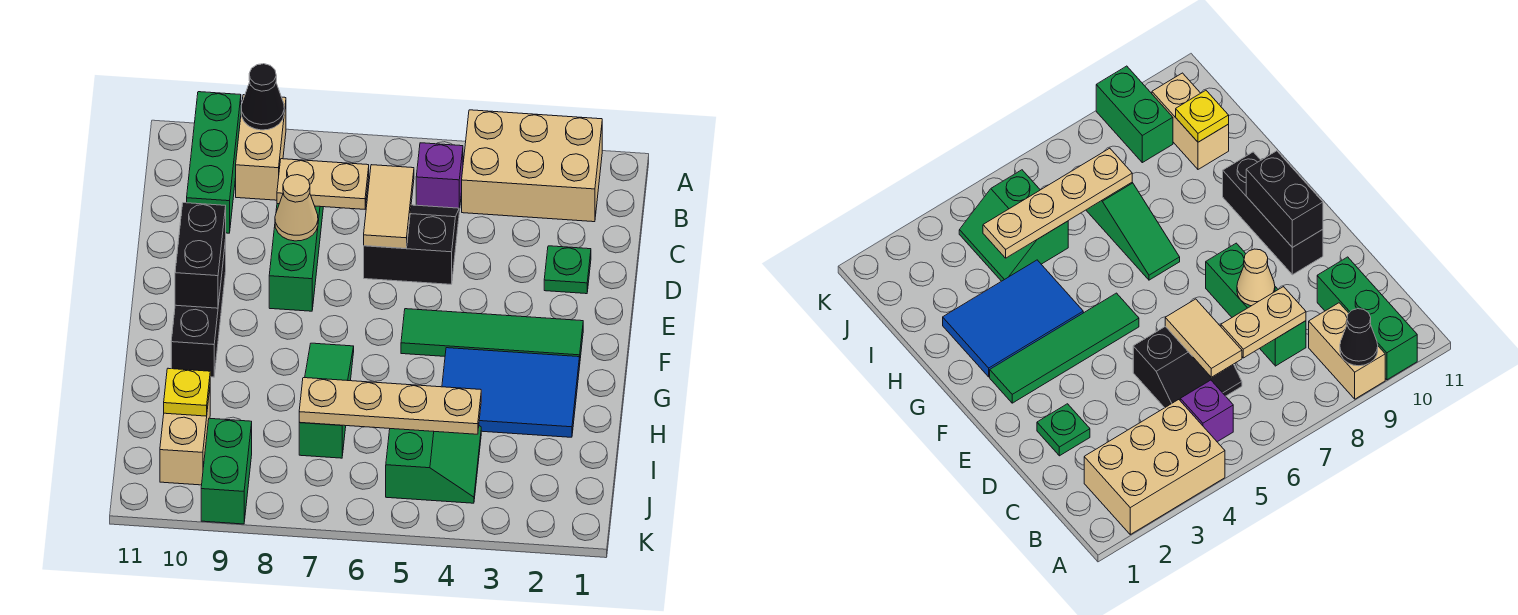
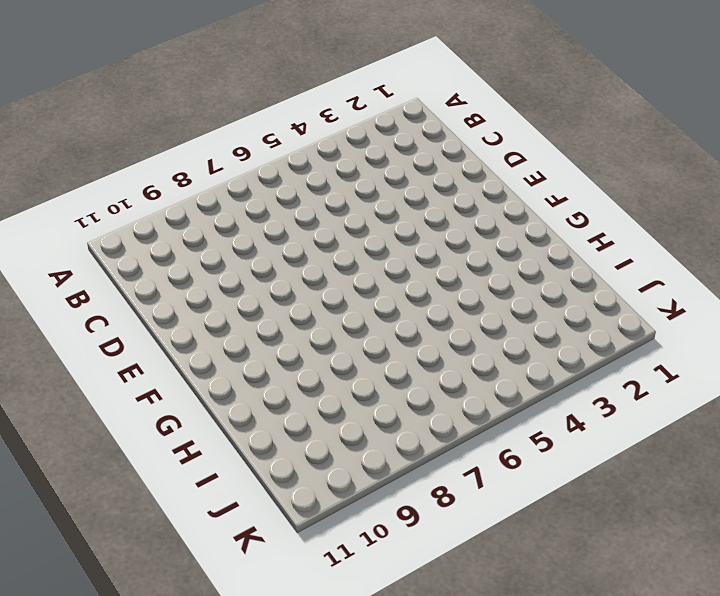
none -> tan brick A2:B4 level 1
none -> tan brick A9:B9 level 1
none -> green brick A10:C10 level 1

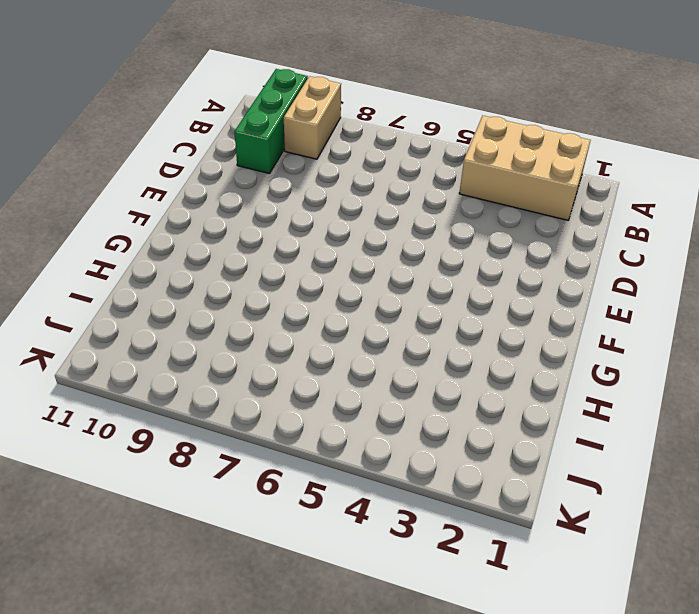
none -> purple brick B5 level 1
none -> black slope C5:D6 level 1 top D
none -> green brick C8:E8 level 1

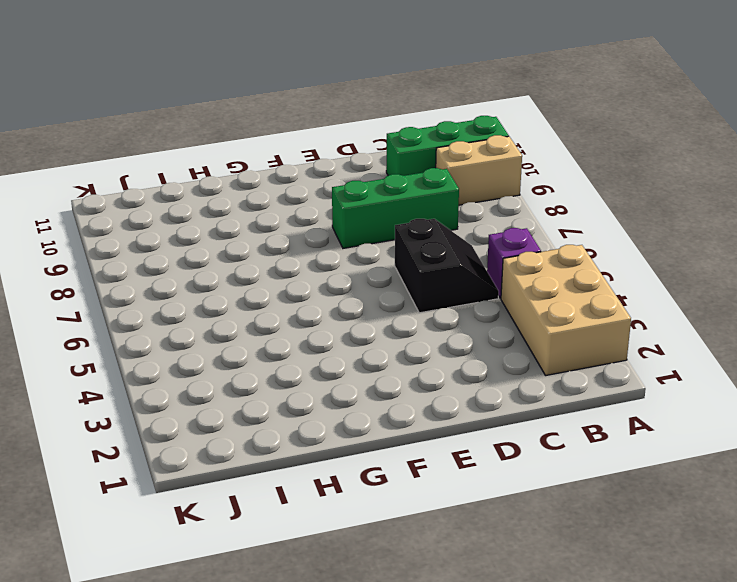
none -> green plate D2 level 1
none -> black brick E10:G10 level 1
none -> green tile F2:F5 level 1

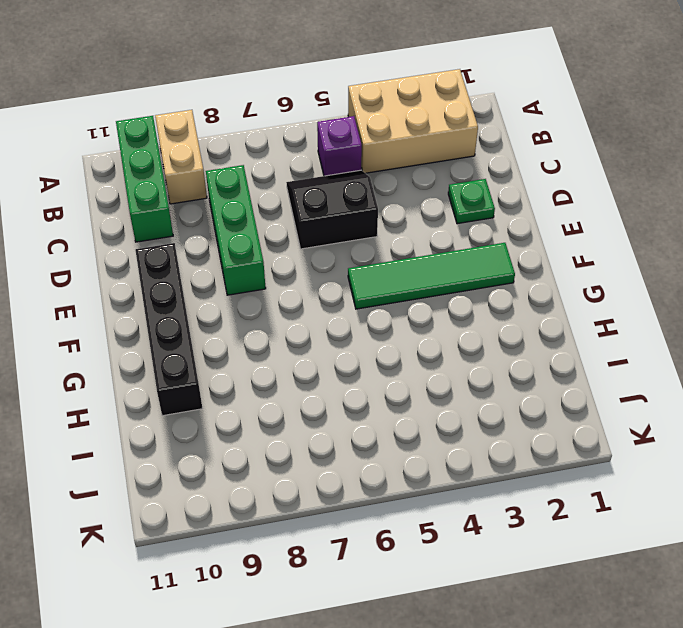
black brick E10:H10 level 1 -> black brick E10:G10 level 1
none -> blue tile G2:H4 level 1
none -> green slope G7:I7 level 1 top I
none -> green slope I4:J5 level 1 top 5

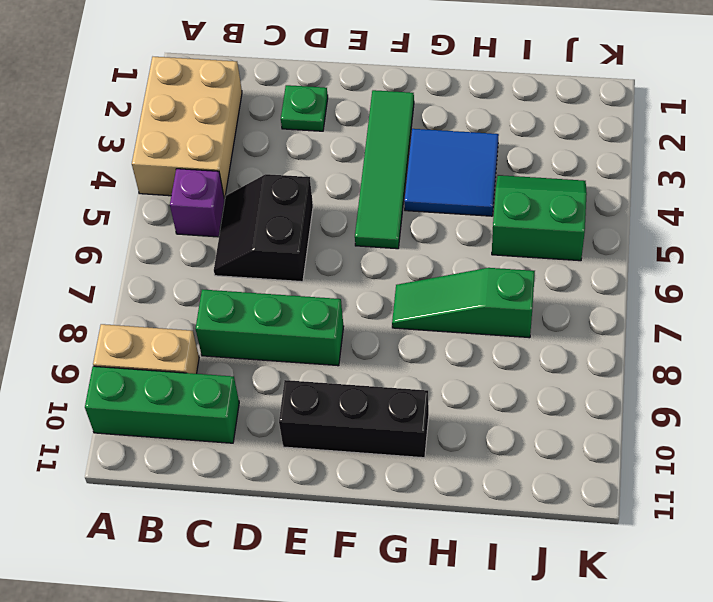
blue tile G3:H4 level 1 -> blue tile G2:H4 level 1
none -> tan brick I10:J10 level 1
none -> green brick J9:K9 level 1
none -> black cone A9 level 2

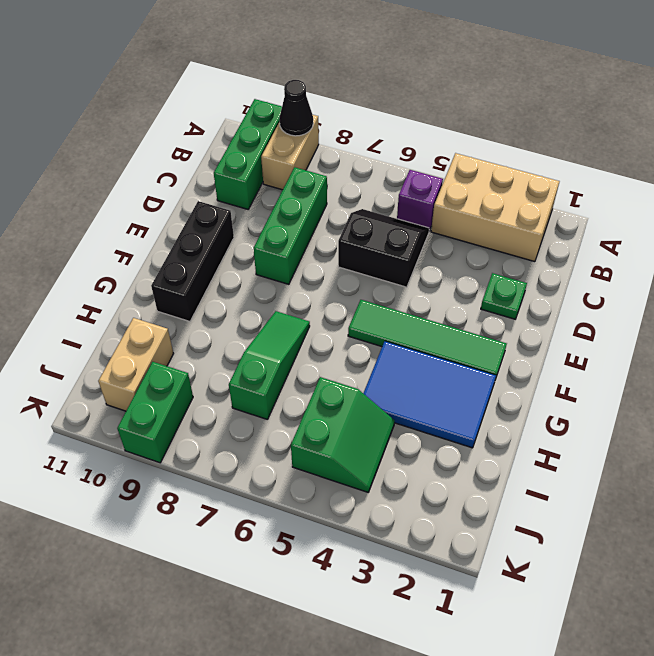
none -> tan tile C6:D6 level 2
none -> tan plate C7:C8 level 2
none -> tan cone D8 level 2

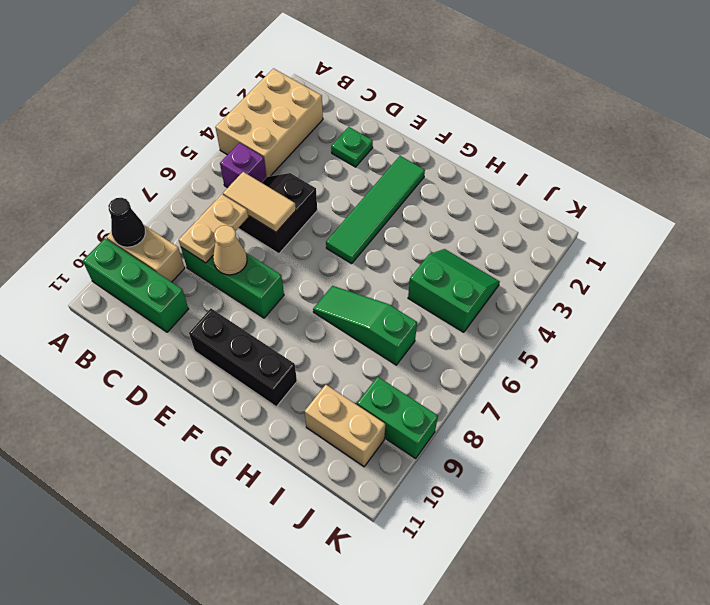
none -> blue tile G2:H4 level 1
none -> black brick E10:F10 level 2
none -> tan plate I4:I7 level 2

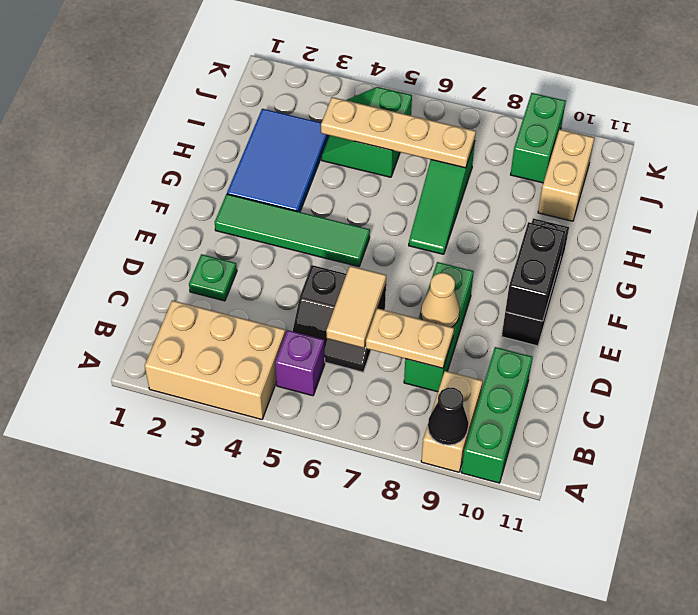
blue tile G2:I3 level 1 -> blue tile G2:H4 level 1
none -> yellow plate I10 level 2

